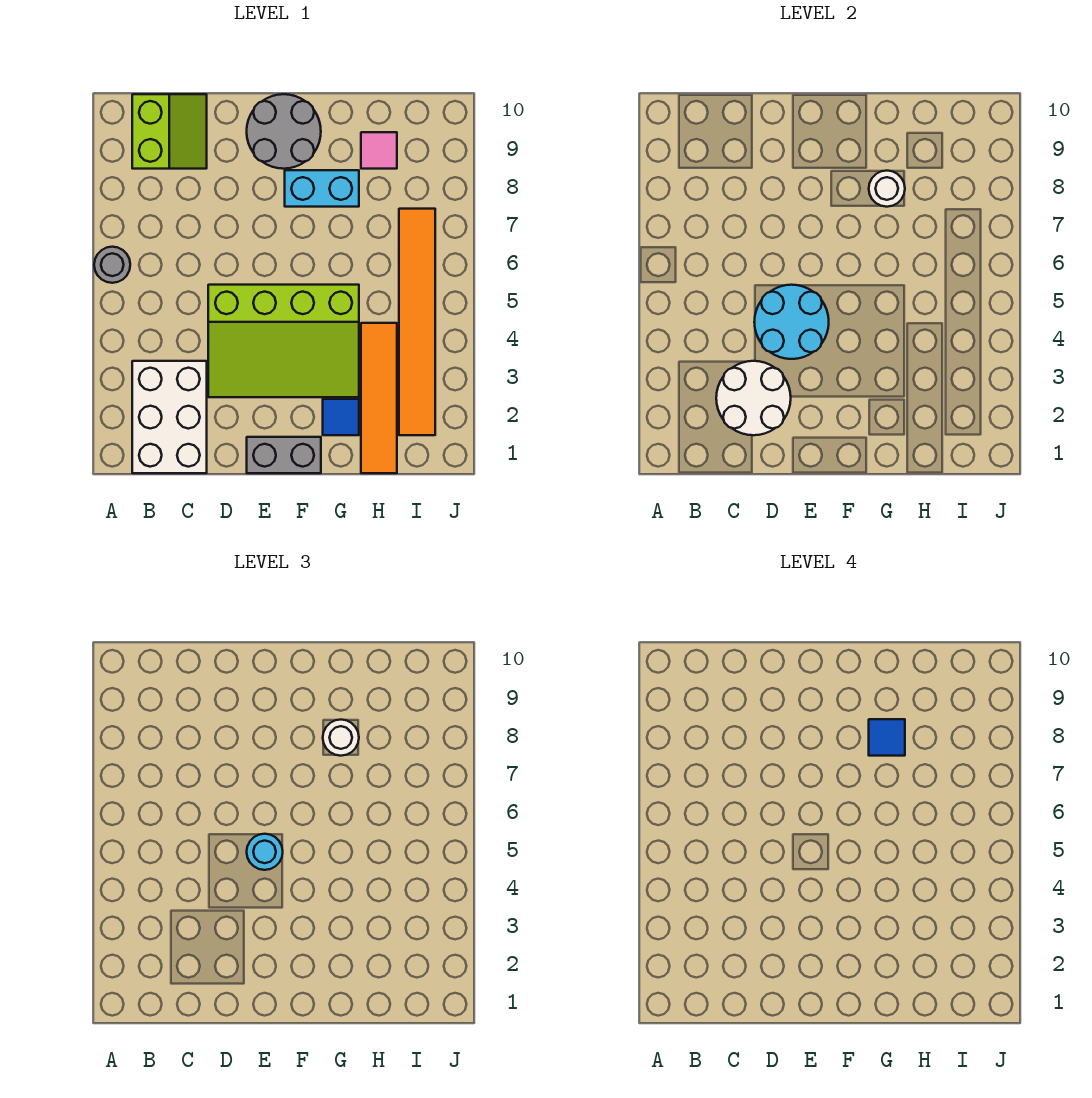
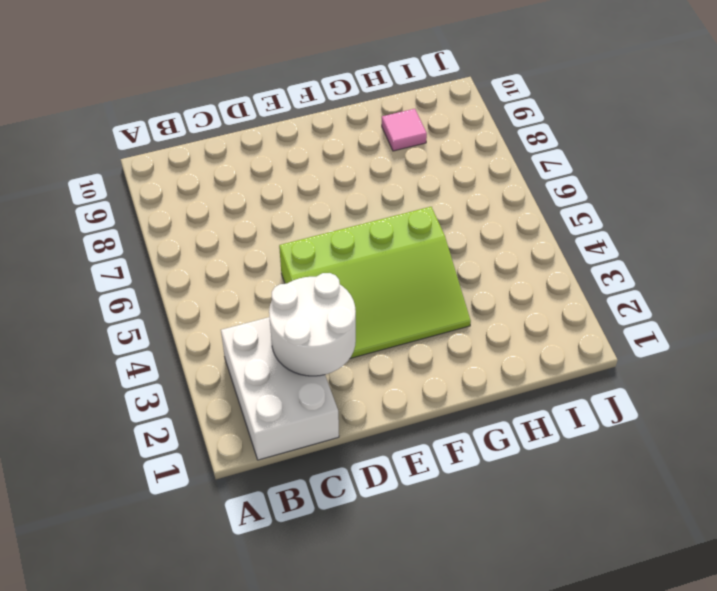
none -> grey round brick A6 level 1
none -> lime slope B9:C10 level 1 top B
none -> grey brick E1:F1 level 1

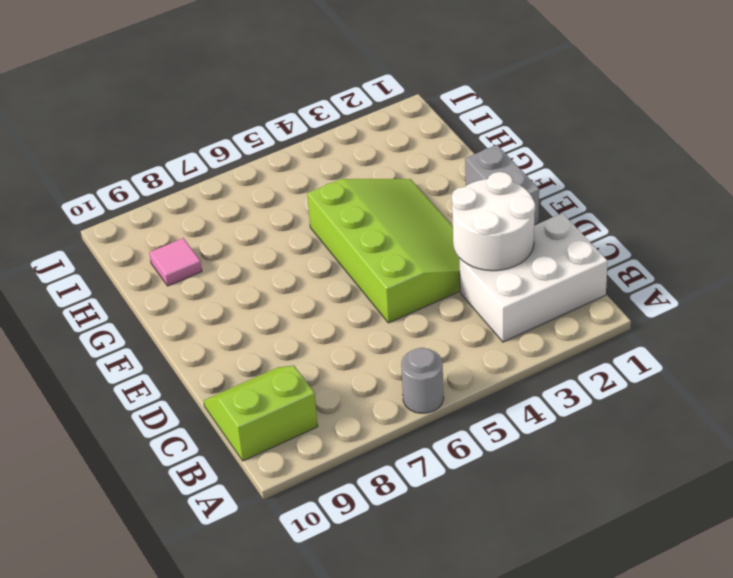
none -> grey round brick E9:F10 level 1
none -> cyan brick F8:G8 level 1
none -> blue tile G2 level 1

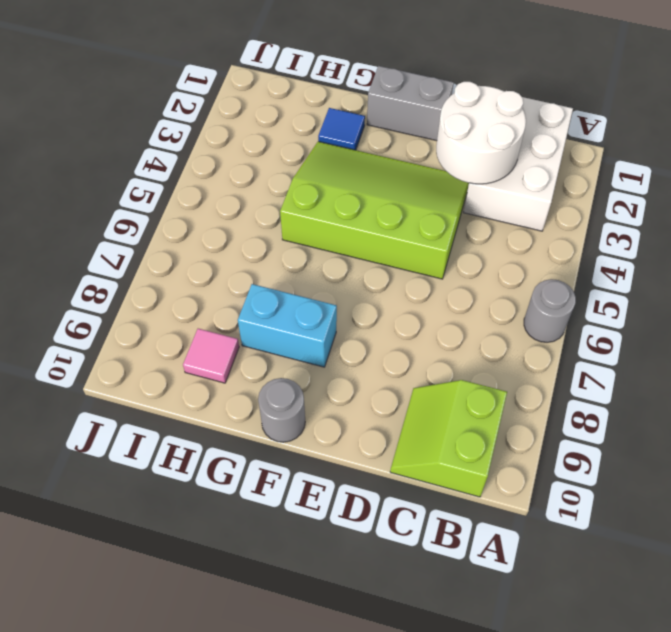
grey round brick F10 level 1 -> grey round brick E9:F10 level 1
none -> orange tile H1:H4 level 1
none -> orange tile I2:I7 level 1
none -> cyan round brick D4:E5 level 2

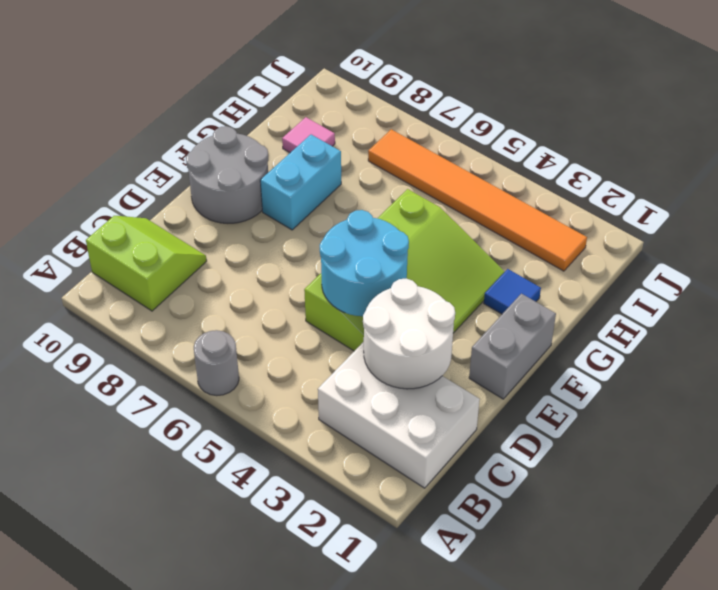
none -> orange tile H1:H4 level 1
none -> white round brick G8 level 2
none -> cyan round brick E5 level 3

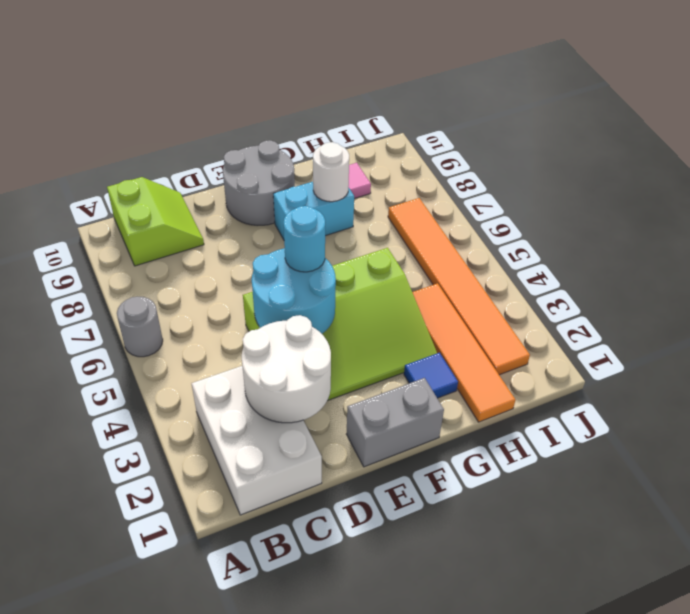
none -> white round brick G8 level 3
none -> blue tile G8 level 4

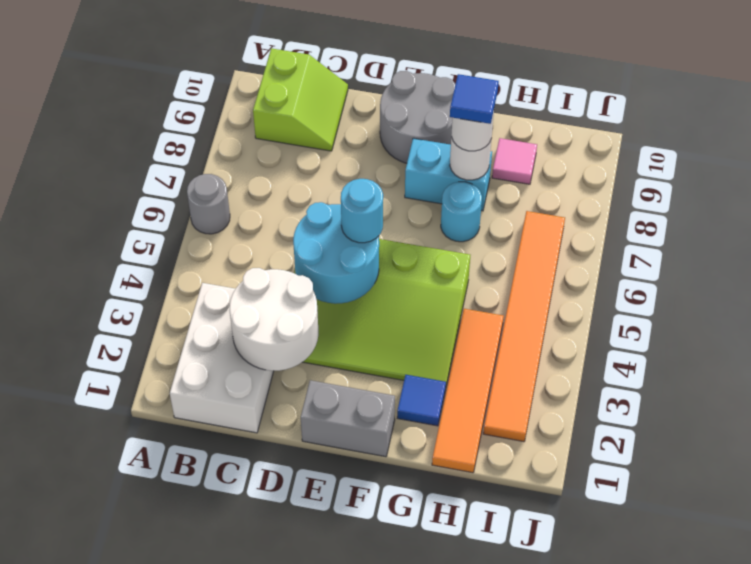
cyan round brick G7 level 1 -> none

